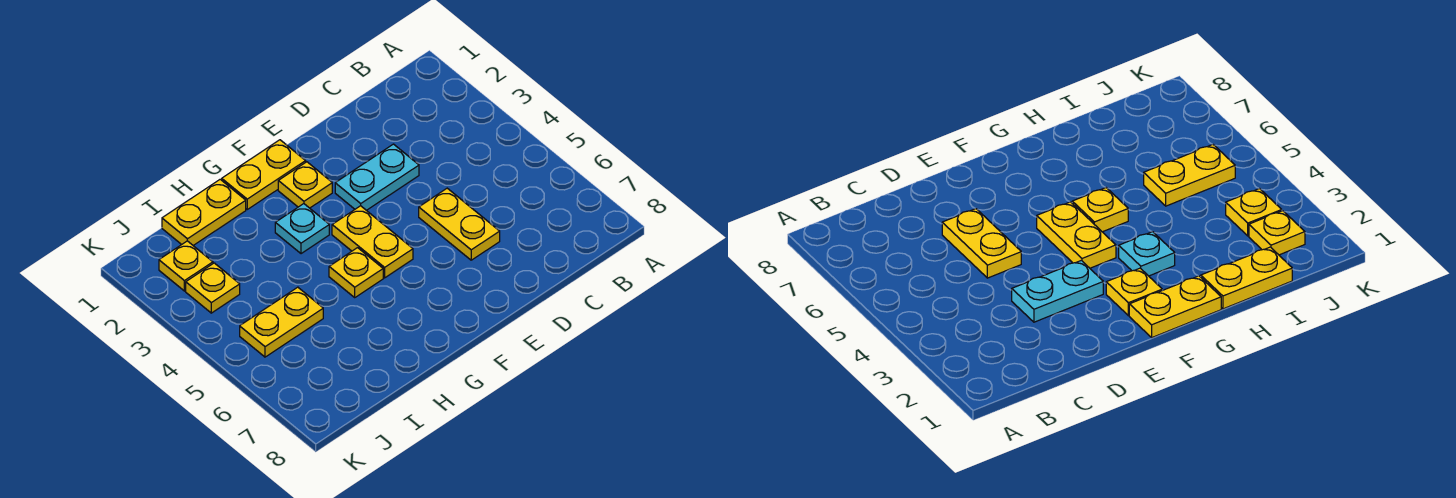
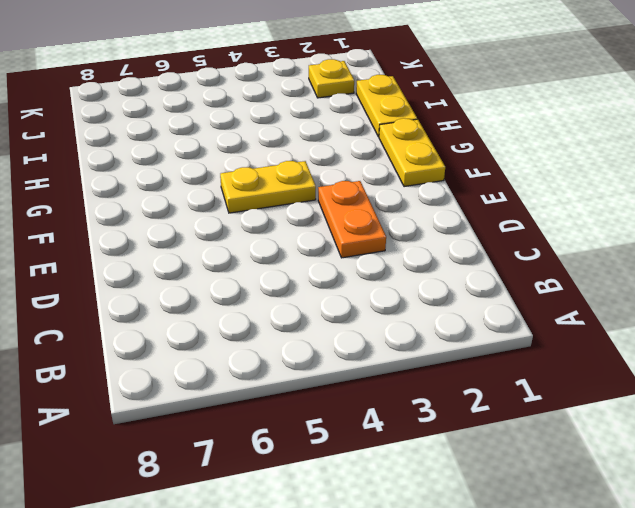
orange plate D3:E3 level 1 -> cyan plate D3:E3 level 1
none -> yellow plate D5:D6 level 1
none -> yellow plate F2 level 1

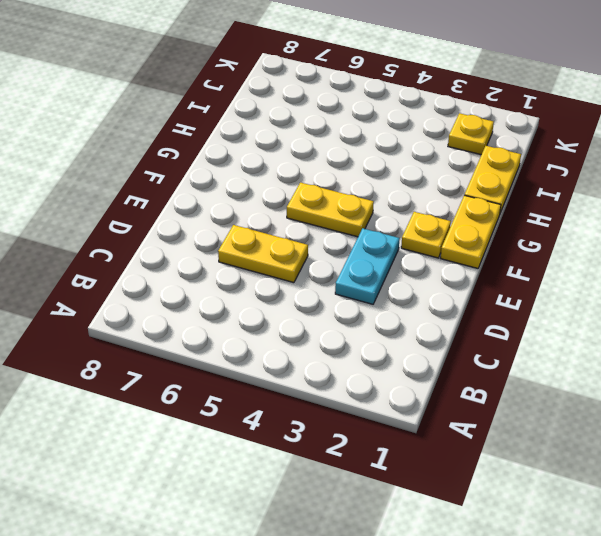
none -> cyan plate G3 level 1
none -> yellow plate G5 level 1

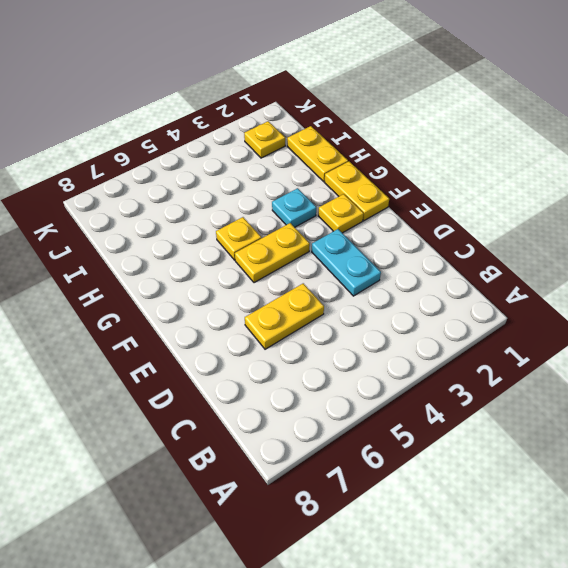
none -> yellow plate I5:J5 level 1
none -> yellow plate J3 level 1

